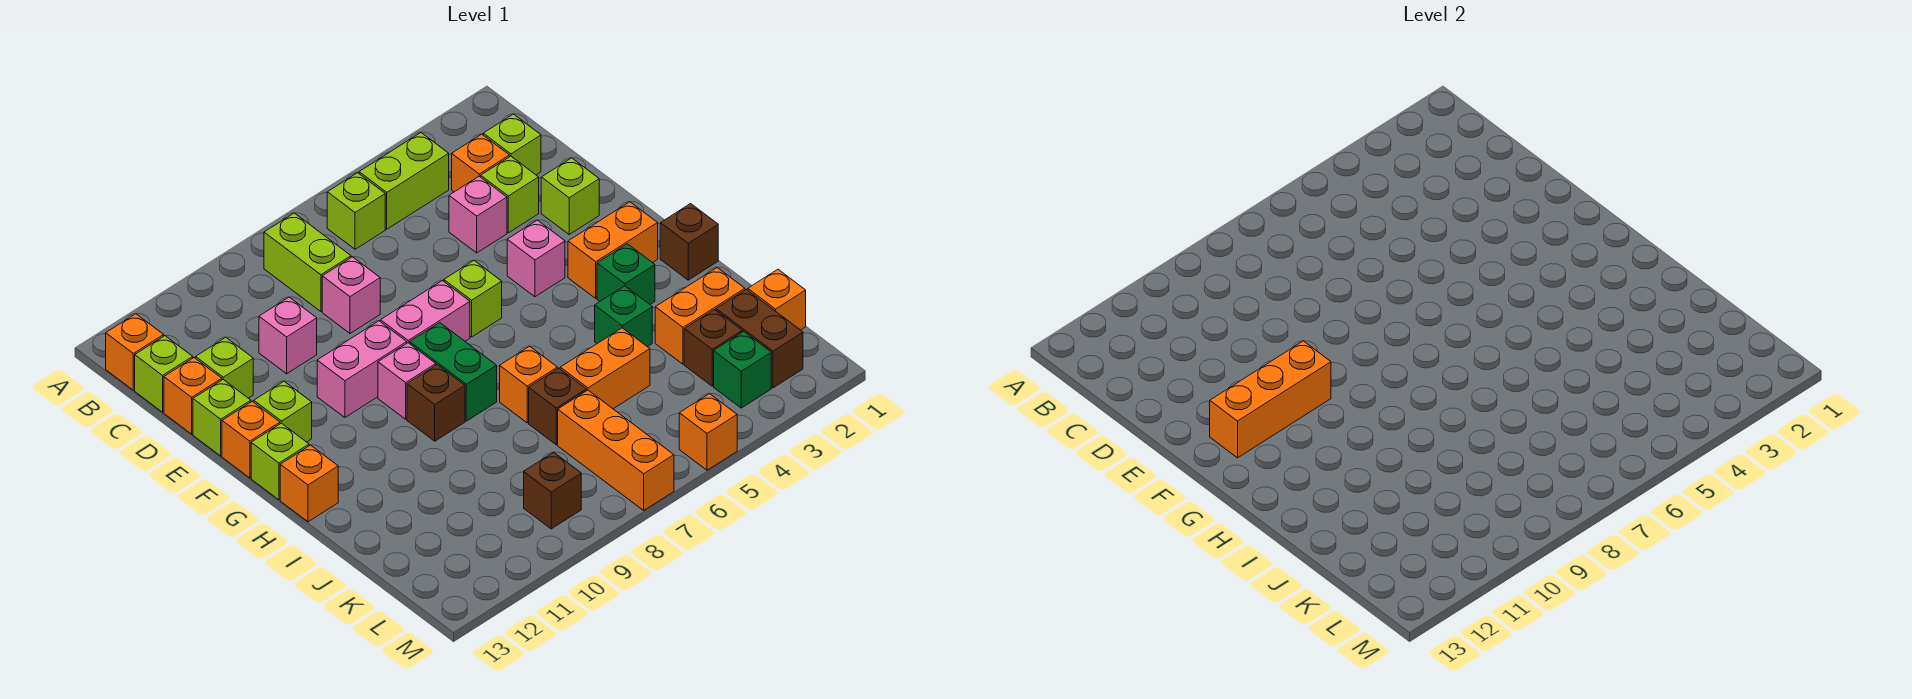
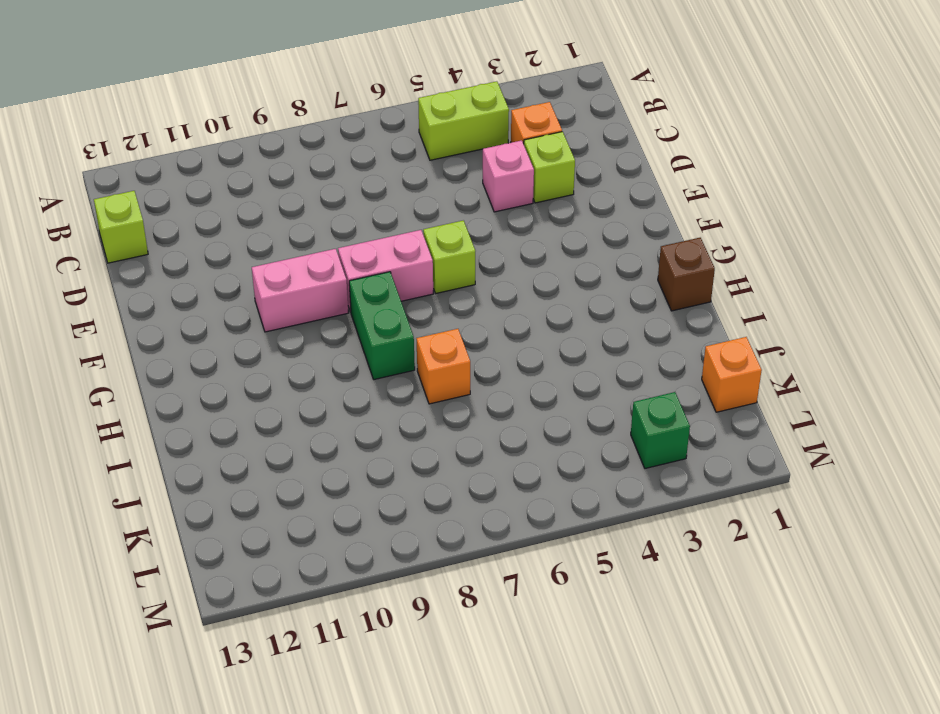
none -> lime brick B6 level 1
none -> lime brick B8:C8 level 1
none -> orange brick B13 level 1
none -> lime brick C2 level 1

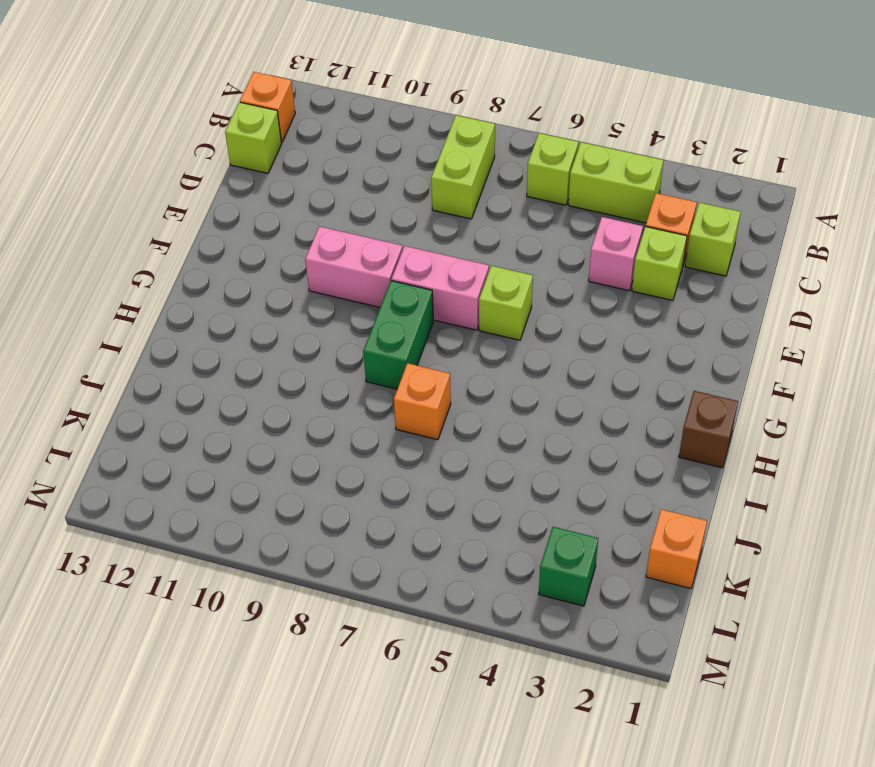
none -> pink brick D8 level 1
none -> pink brick D10 level 1
none -> lime brick D12 level 1
none -> orange brick D13 level 1

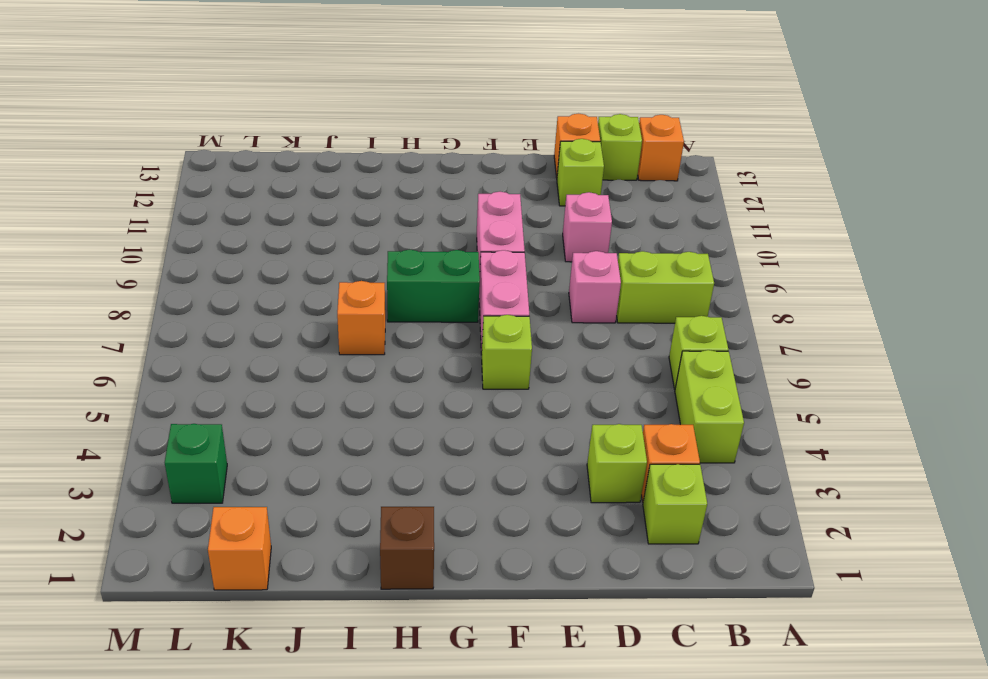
none -> pink brick D4 level 1
none -> lime brick E2 level 1
none -> lime brick E13 level 1
none -> pink brick F4 level 1

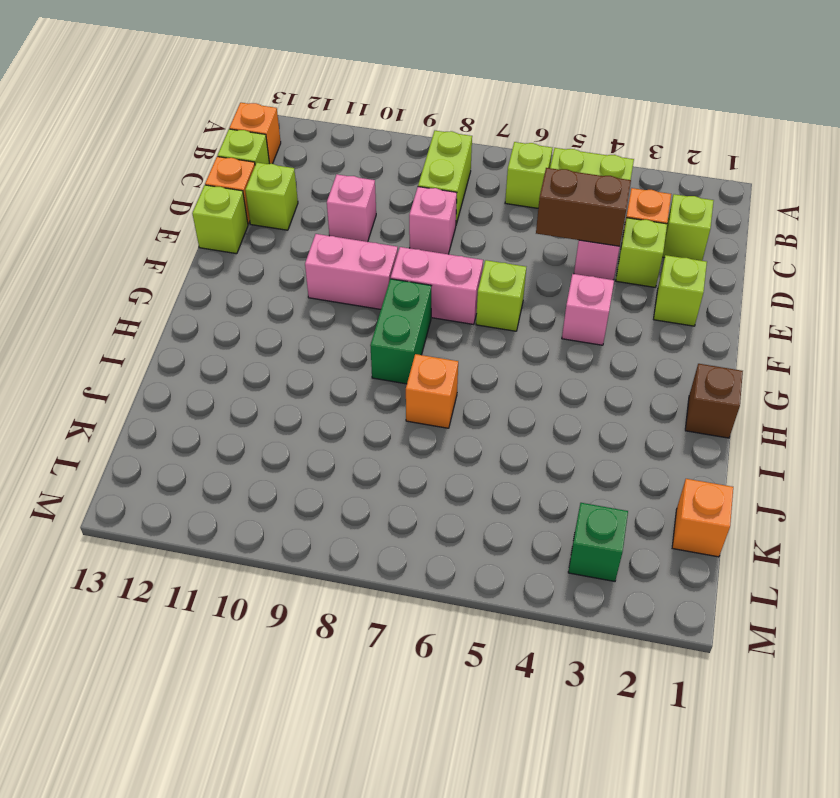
brown brick D4:D5 level 2 -> brown brick K2:L2 level 1
none -> lime brick F12 level 1
none -> orange brick F13 level 1
none -> orange brick G2:G3 level 1
none -> pink brick G9 level 1

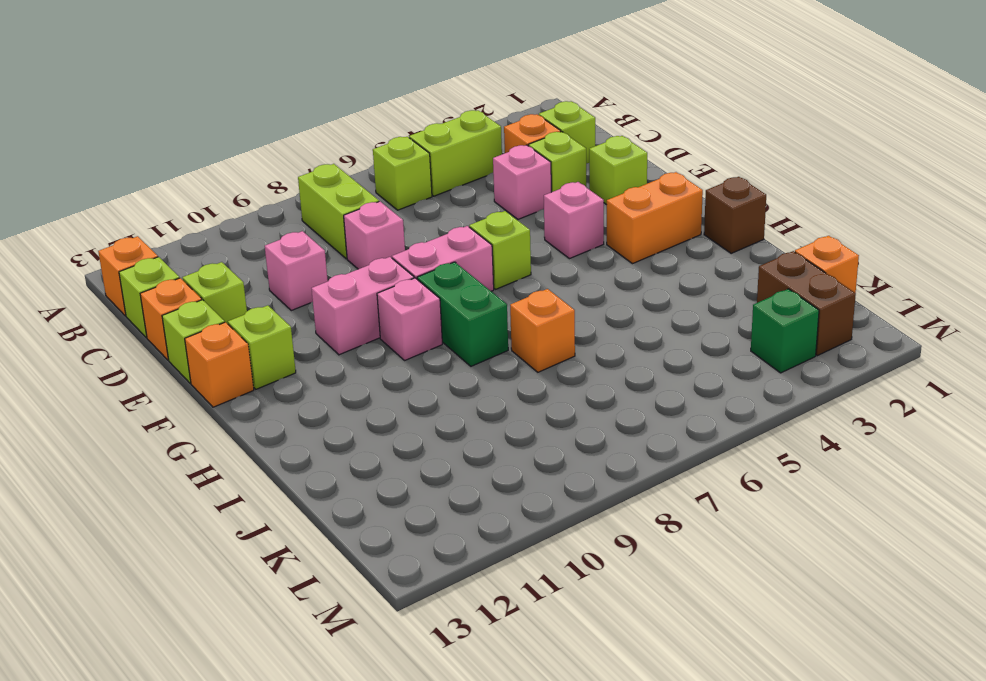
none -> lime brick G13 level 1
none -> green brick H3 level 1
none -> brown brick H9 level 1
none -> orange brick H13 level 1

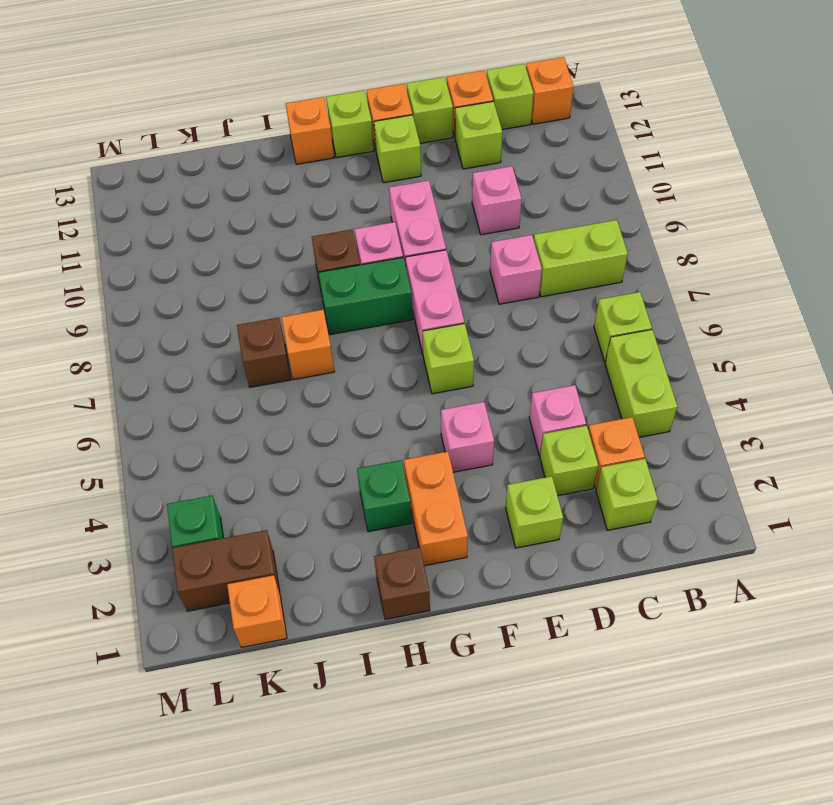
none -> green brick I4 level 1
none -> orange brick J2:J3 level 1
none -> orange brick J5:J6 level 1
none -> brown brick K3 level 1

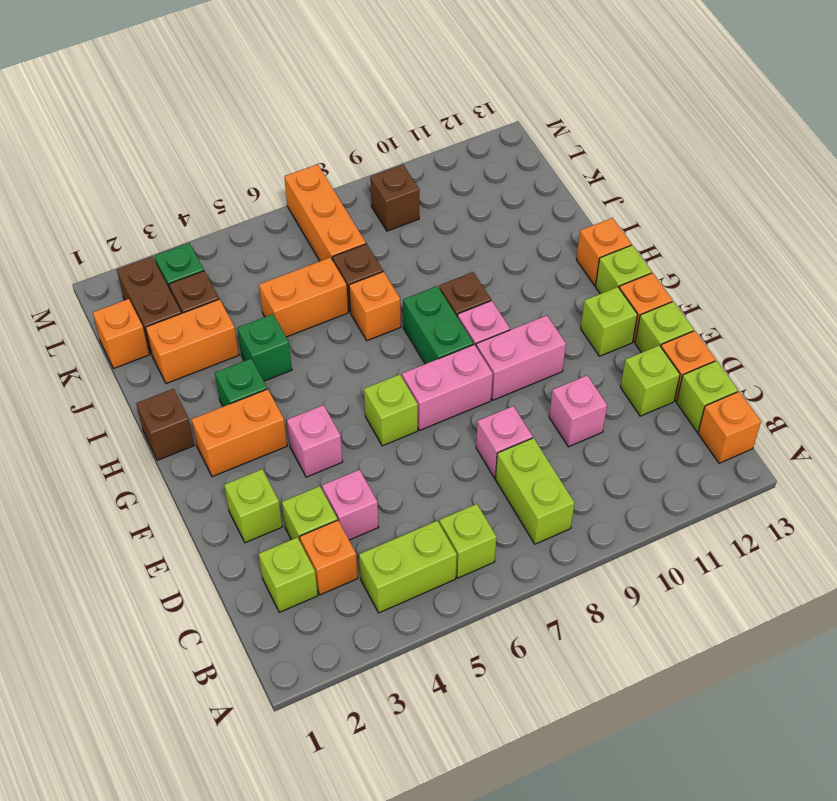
none -> orange brick M5 level 1
none -> orange brick F10:F12 level 2

